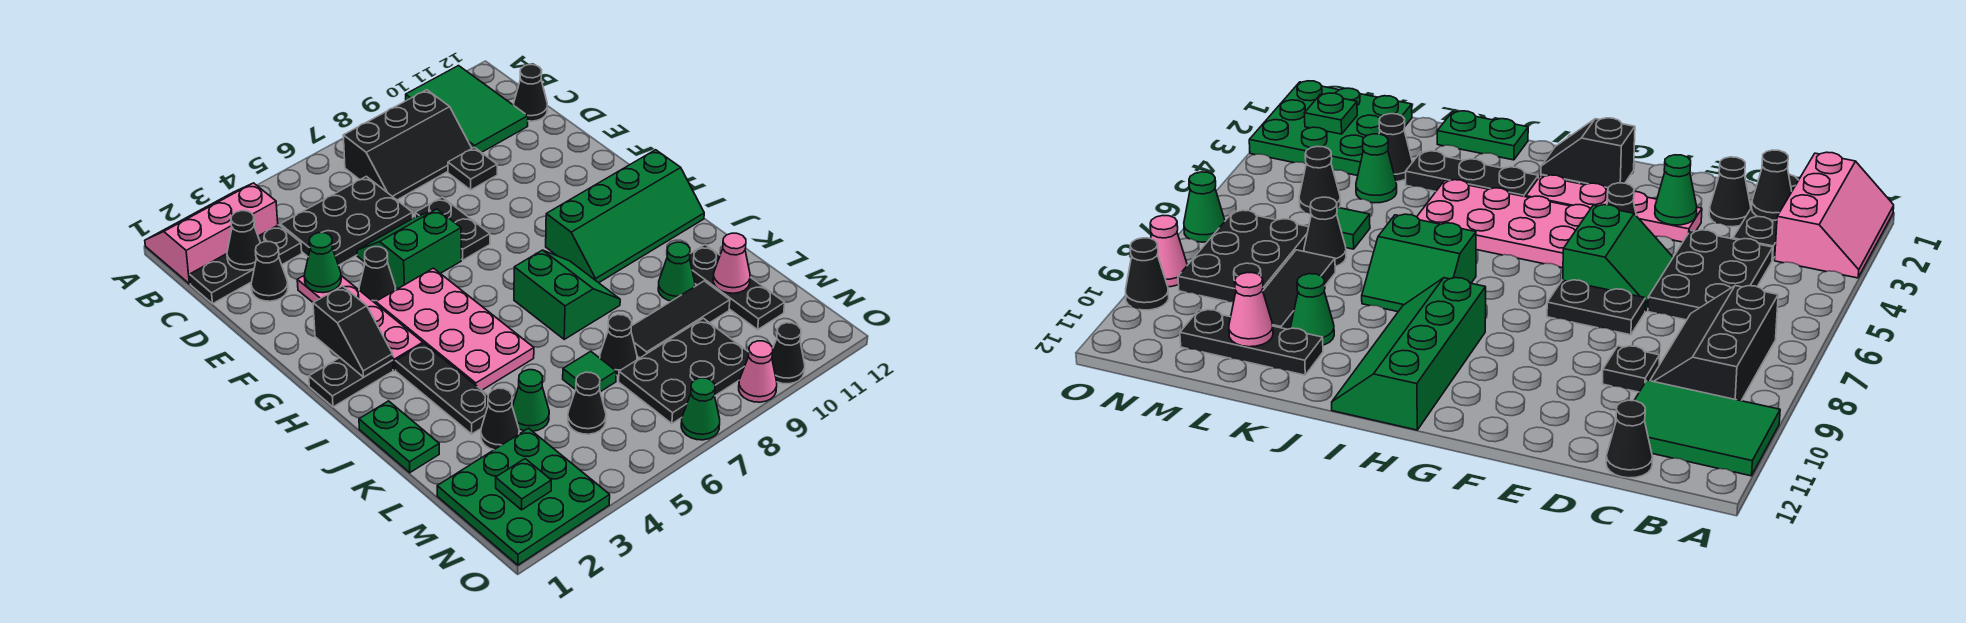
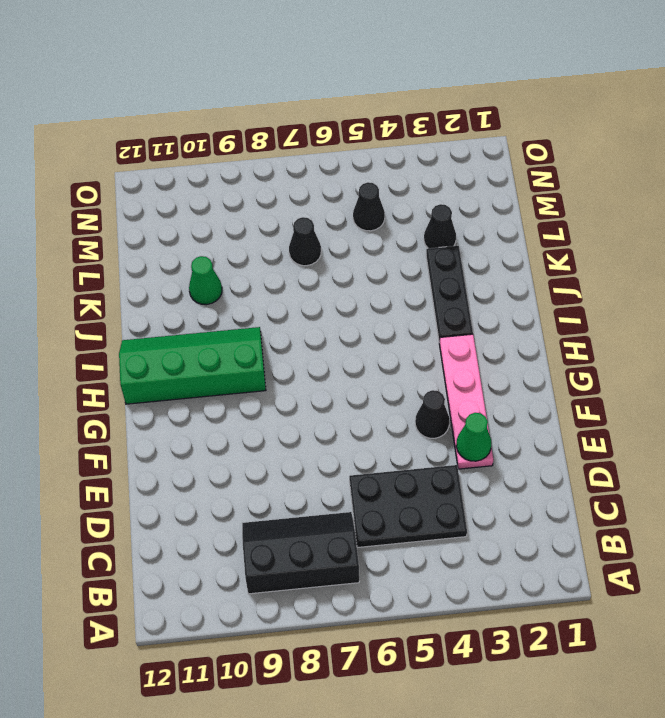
none -> pink slope A1:B3 level 1 top B
none -> green tile A10:C11 level 1
none -> black plate C1:C3 level 1
none -> black cone C12 level 1

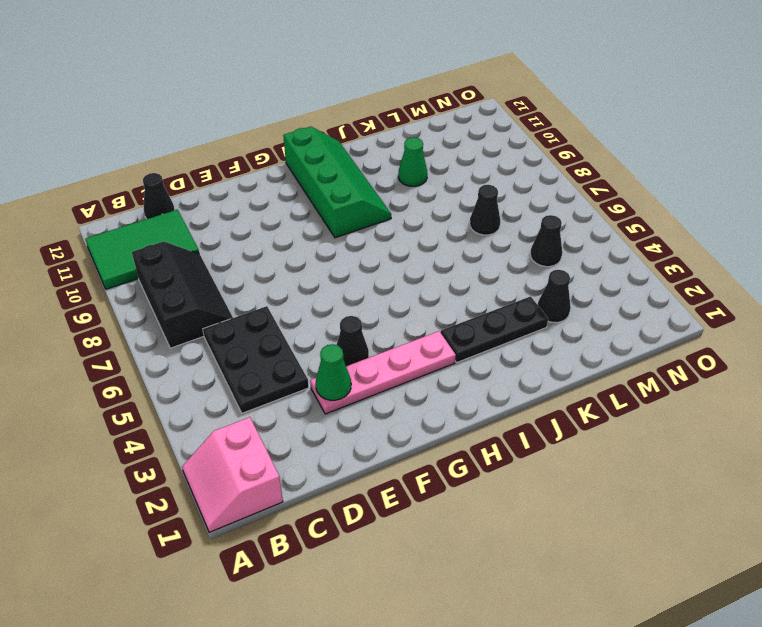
pink slope A1:B2 level 1 top B -> pink slope A1:B3 level 1 top B
none -> black plate C1:C3 level 1
none -> black cone D2 level 1
none -> black plate D9 level 1
none -> green slope E5:F6 level 1 top F

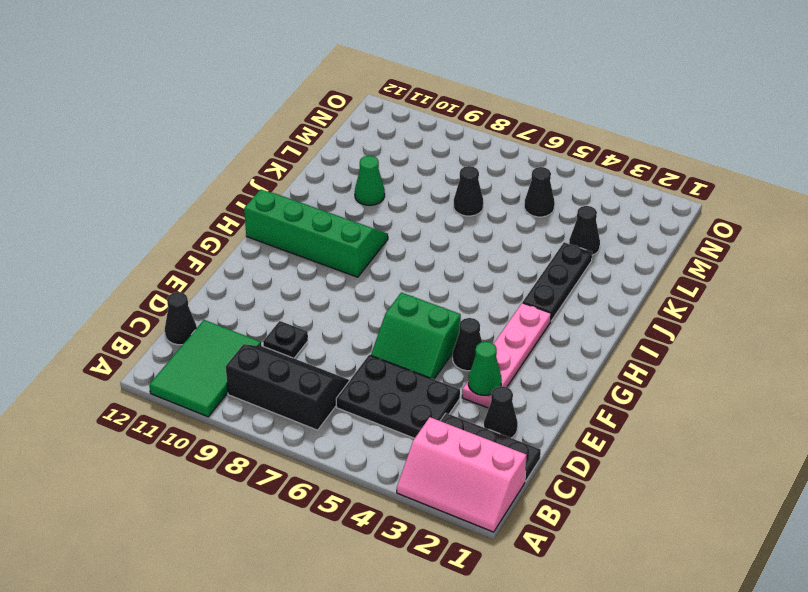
none -> black plate E7:F7 level 1
none -> pink plate G4:J5 level 1
none -> black plate H1:H2 level 1
none -> green slope I7:J8 level 1 top 7

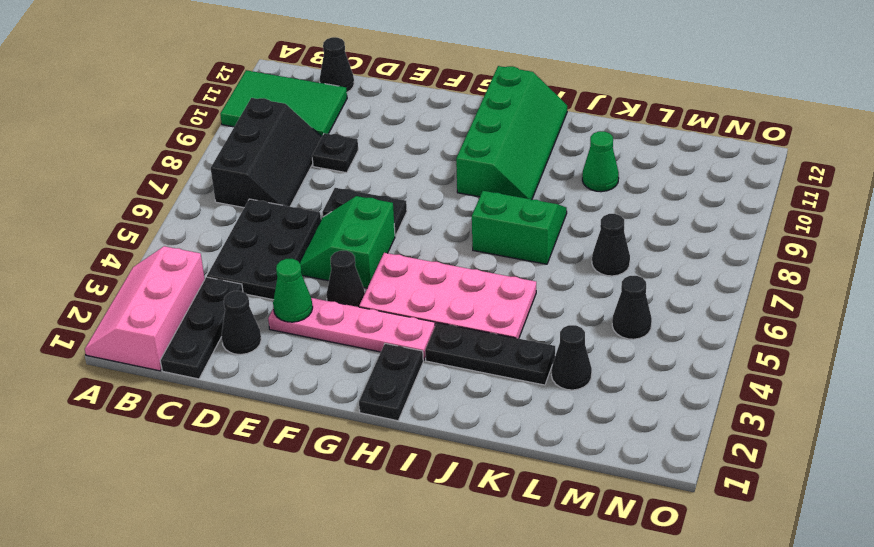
none -> green plate J1:K1 level 1
none -> black plate K11:M11 level 1
none -> green cone L4 level 1
none -> green tile L6 level 1

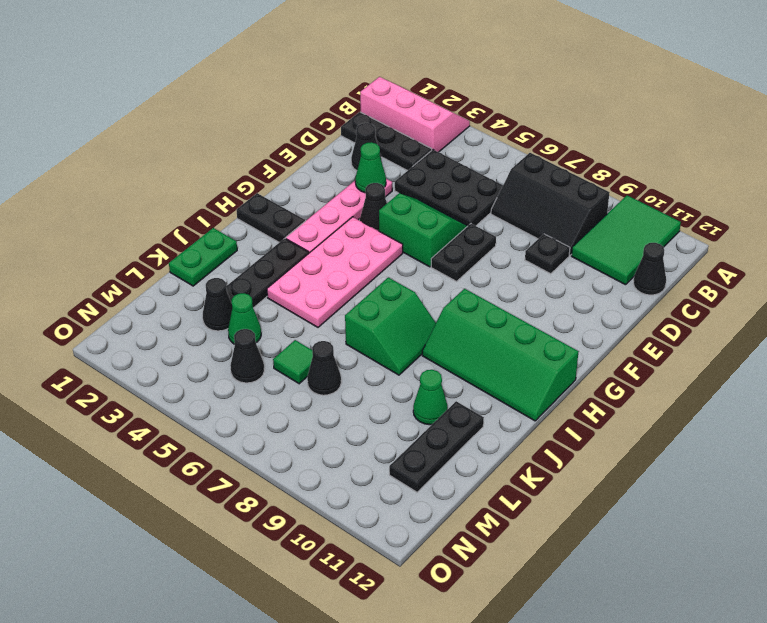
none -> black tile L8:L10 level 1
none -> green plate M1:O3 level 1
none -> black plate M7:N9 level 1
none -> green cone O7 level 1

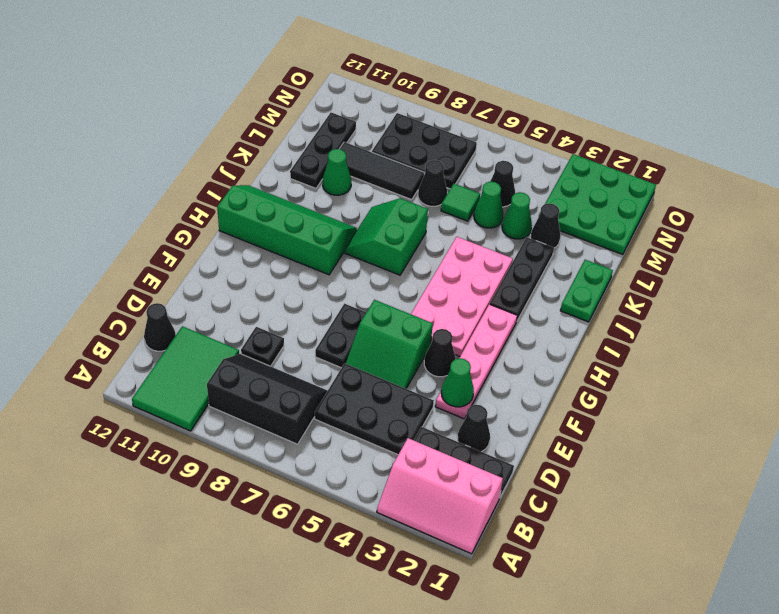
green cone L5 level 1 -> green cone O7 level 1
none -> black plate H1:H2 level 1
none -> pink cone O9 level 1
none -> black cone O10 level 1
none -> black cone C2 level 2

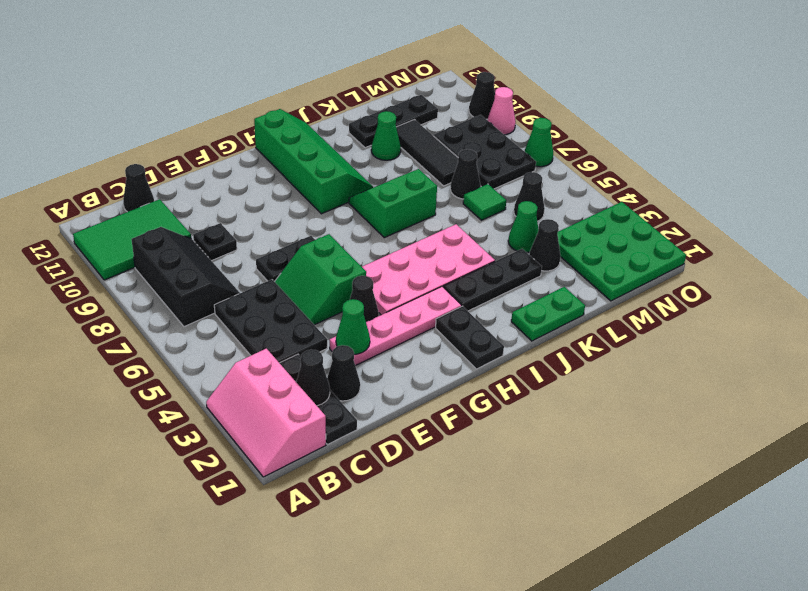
none -> black slope G2:H2 level 2 top G
none -> pink cone L11 level 2
none -> green plate N2 level 2

